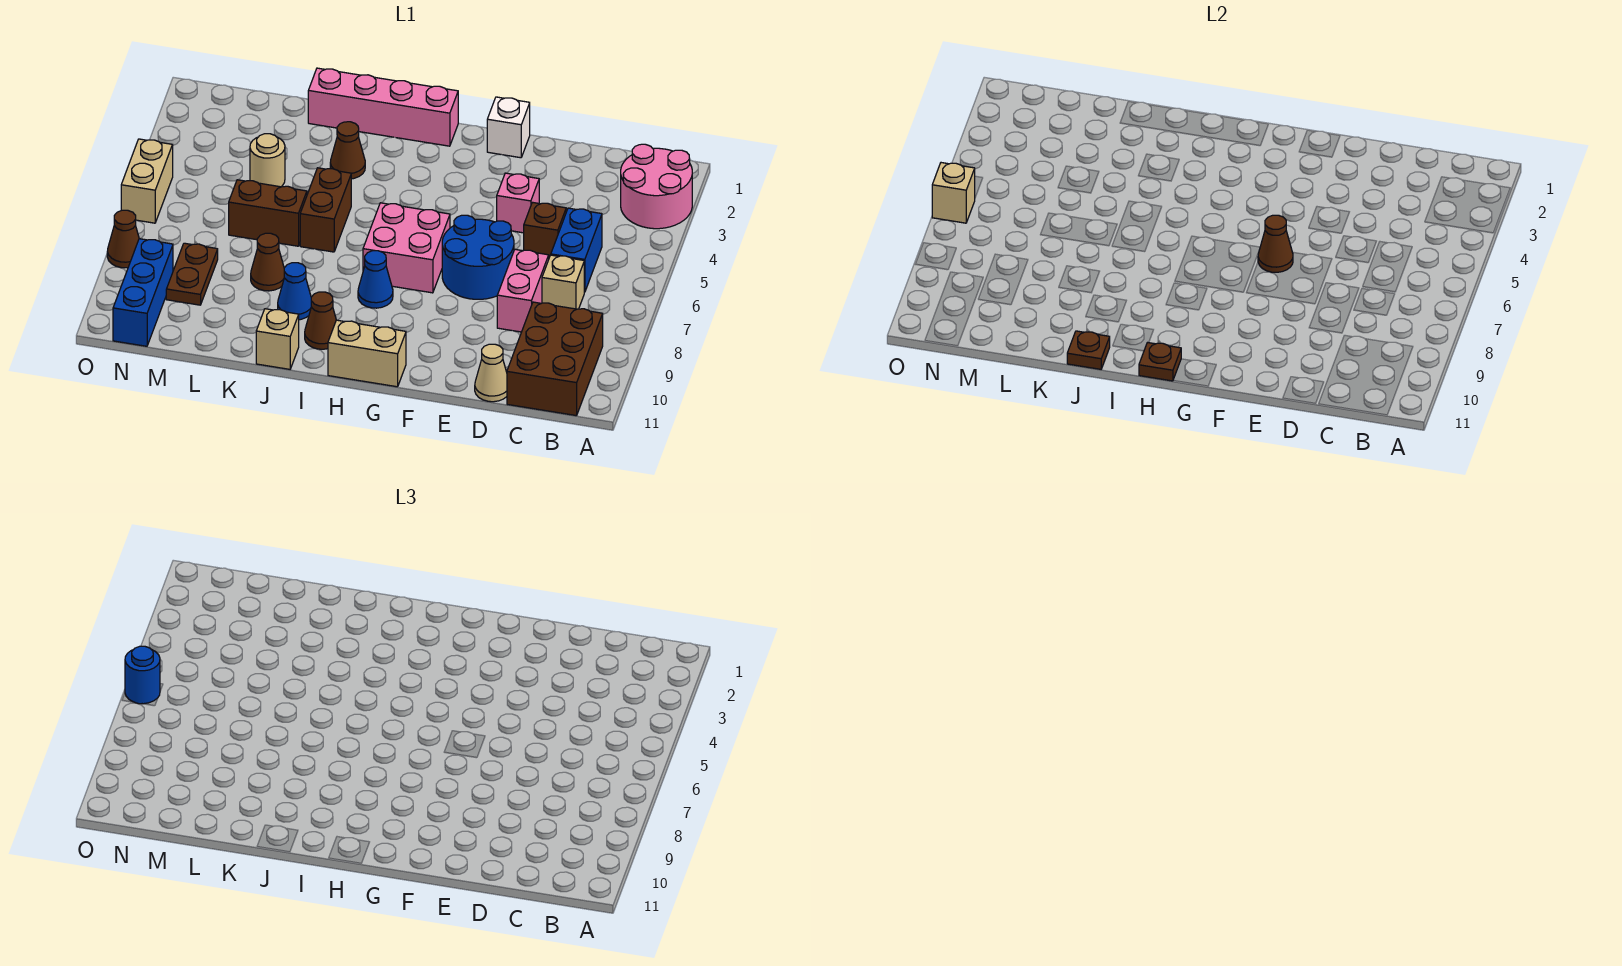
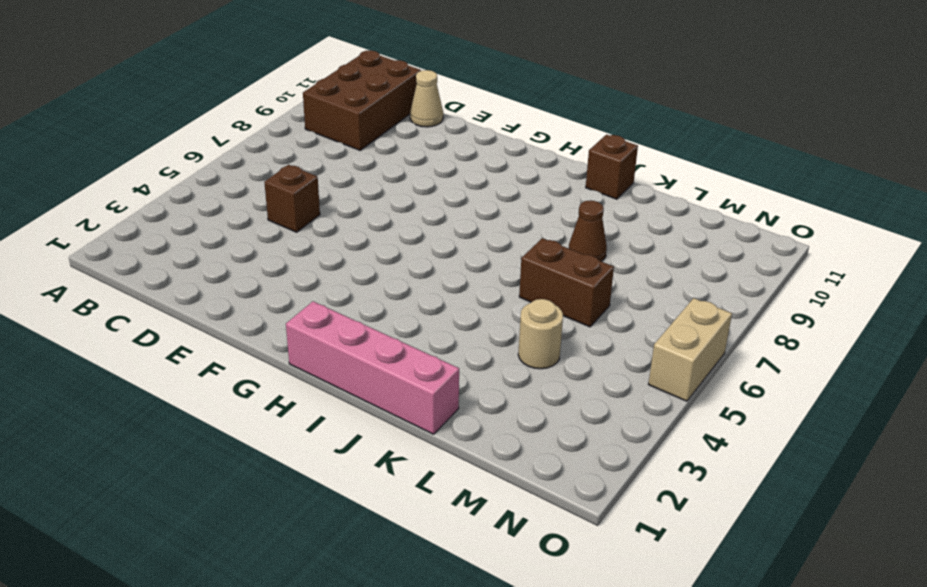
brown brick J11 level 1 -> tan brick J11 level 1
none -> pink round brick A2:B3 level 1
none -> blue brick C5:C6 level 1
none -> tan brick C7 level 1
none -> pink brick D7:D8 level 1

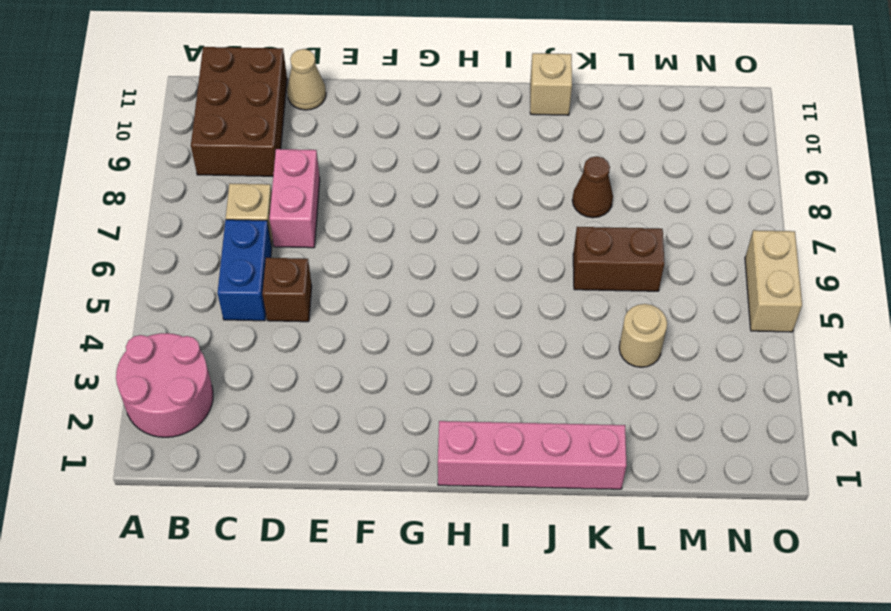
none -> pink brick E4 level 1
none -> blue round brick E6:F7 level 1
none -> white brick F1 level 1
none -> pink brick G6:H7 level 1

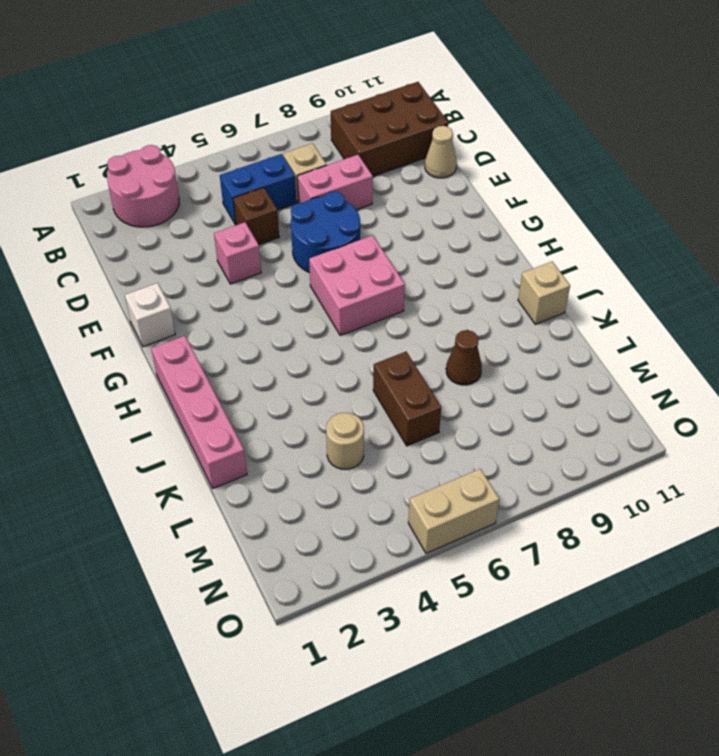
none -> tan brick G11:H11 level 1
none -> blue cone H8 level 1
none -> brown cone I10 level 1
none -> brown cone J3 level 1

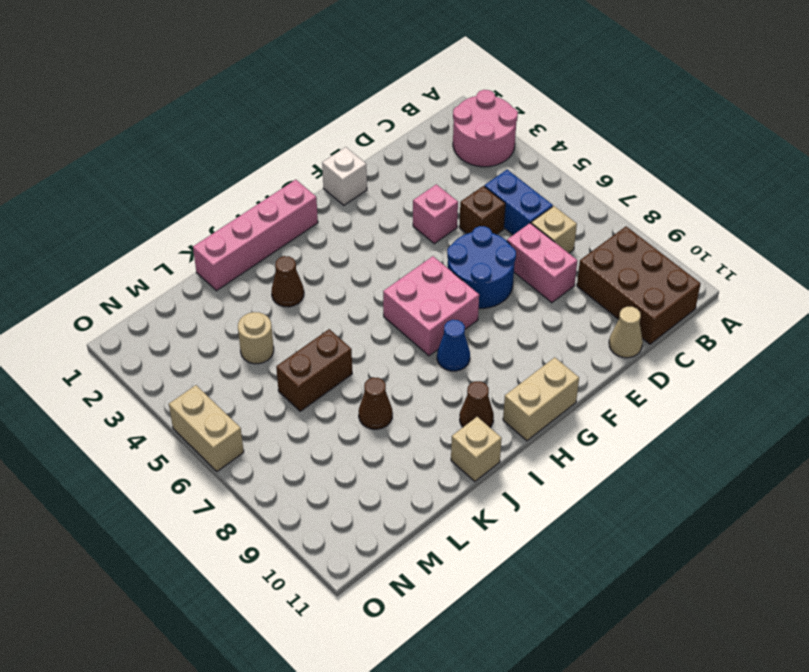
none -> brown brick J5:J6 level 1
none -> blue cone J9 level 1
none -> brown plate M8:M9 level 1
none -> blue brick N9:N11 level 1

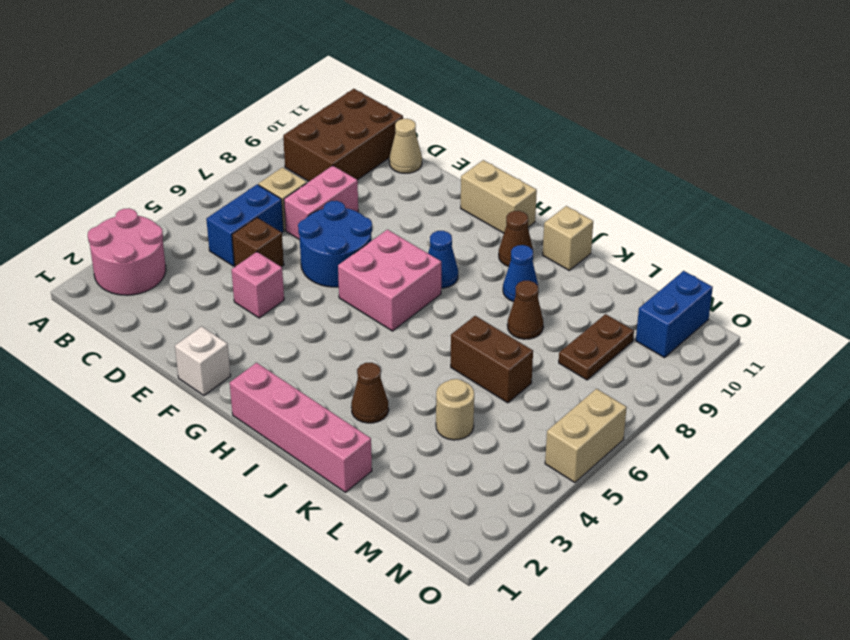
blue brick N10:N11 level 1 -> blue brick N9:N11 level 1
none -> brown brick J5:J6 level 1
none -> brown cone O8 level 1
none -> brown cone F6 level 2
none -> brown plate H11 level 2

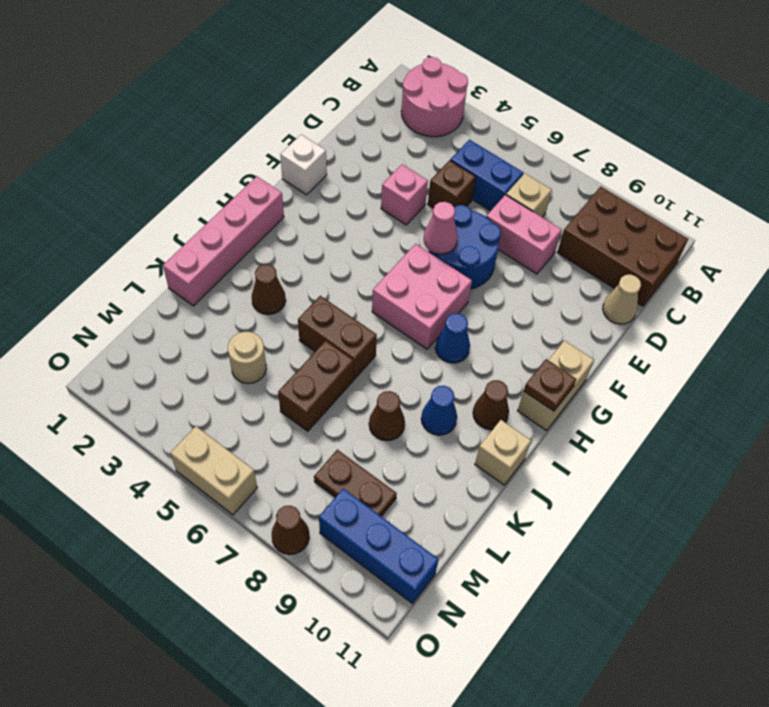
pink cone F6 level 2 -> brown cone F6 level 2
none -> brown plate J11 level 2
none -> tan brick O6 level 2
none -> blue round brick O6 level 3

